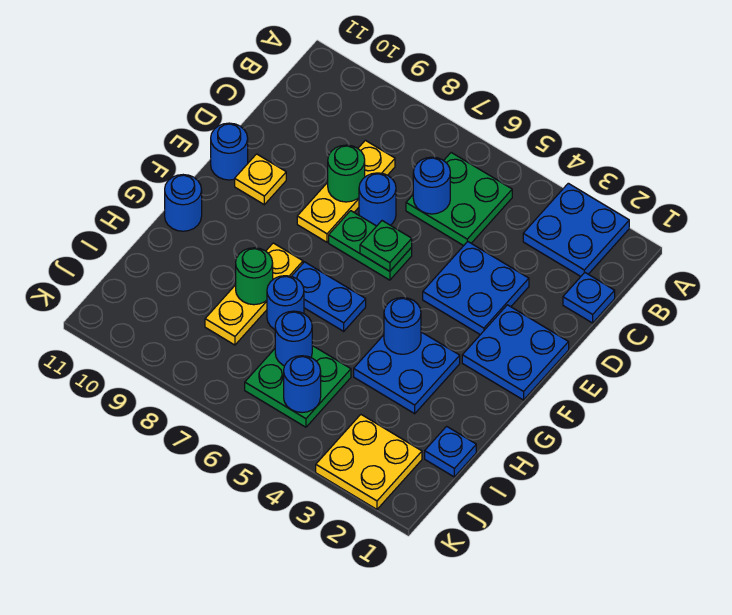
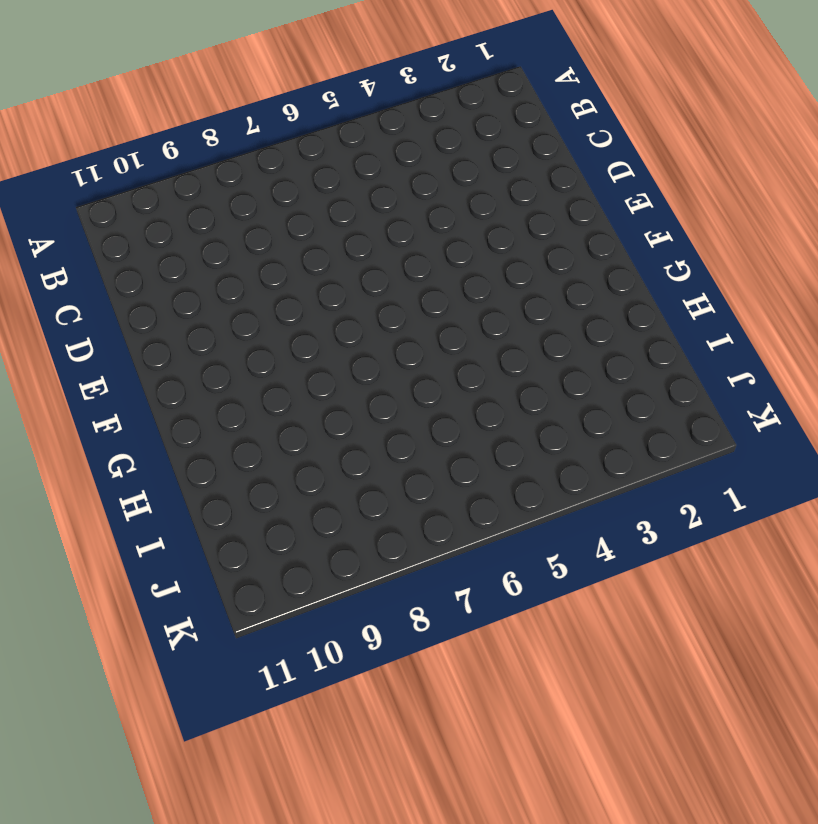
none -> blue plate A2:B3 level 1
none -> green plate B5:C6 level 1
none -> blue plate C1 level 1

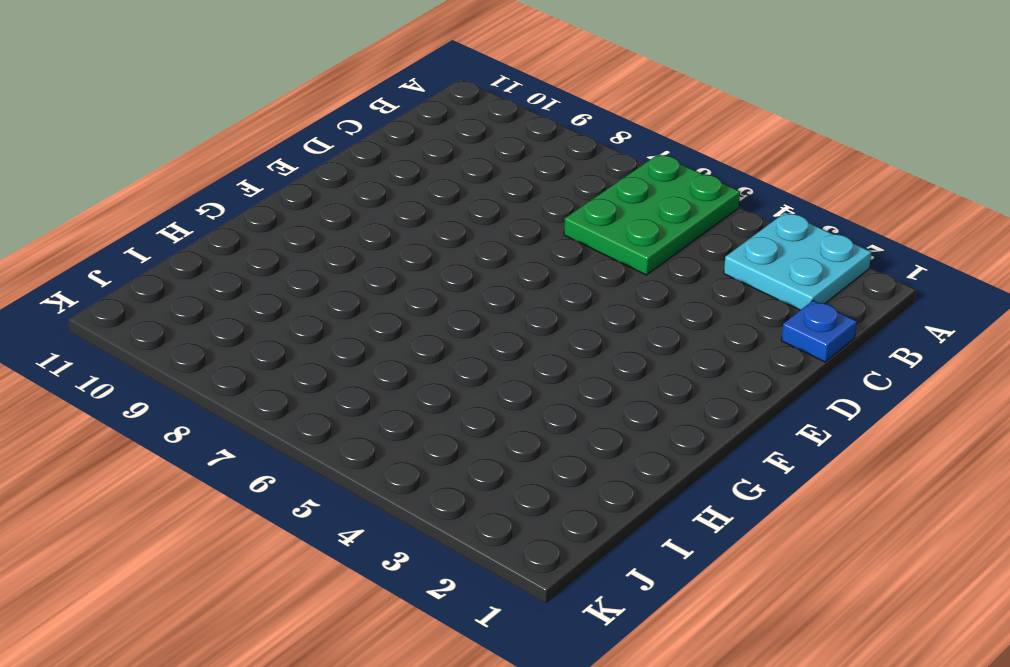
cyan plate A2:B3 level 1 -> blue plate A2:B3 level 1
green plate A5:C6 level 1 -> green plate B5:C6 level 1
none -> yellow plate C8:E8 level 1
none -> blue plate D3:E4 level 1
none -> blue round brick D7 level 1

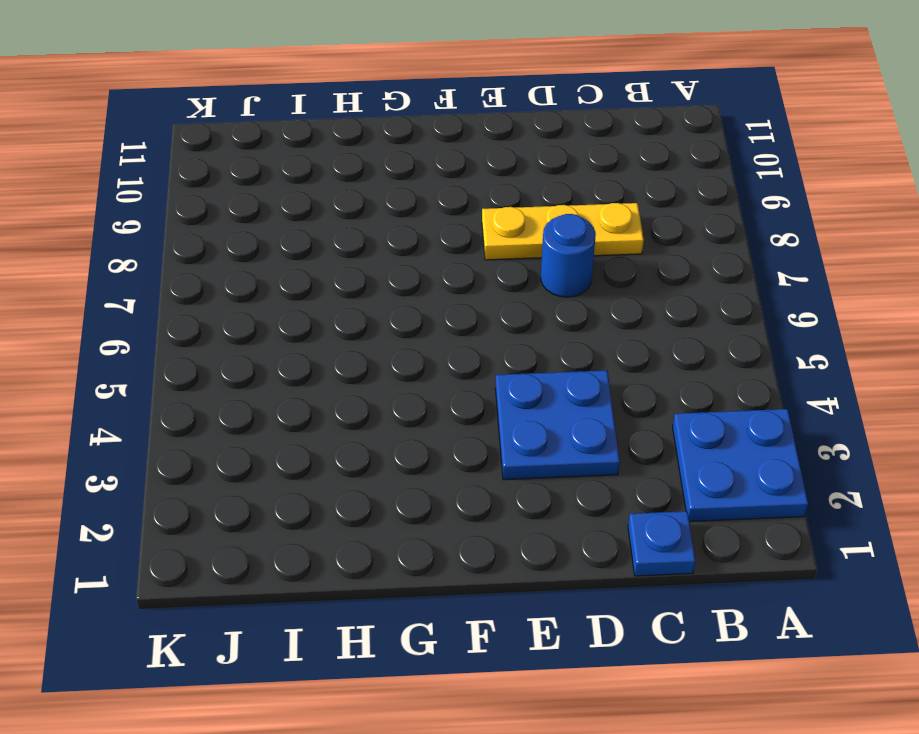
none -> green plate B5:C6 level 1
none -> blue plate E1:F2 level 1
none -> green plate E6:E7 level 1

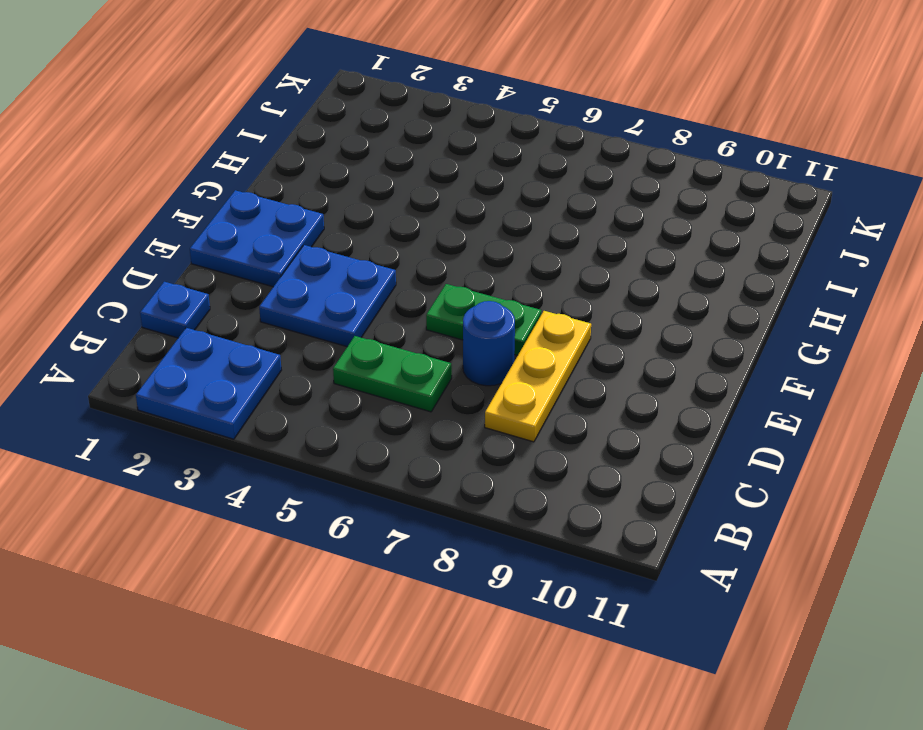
green plate C5:C6 level 1 -> green plate B5:C6 level 1
none -> yellow plate E10 level 1
none -> blue round brick E11 level 1
none -> blue plate G3:H4 level 1

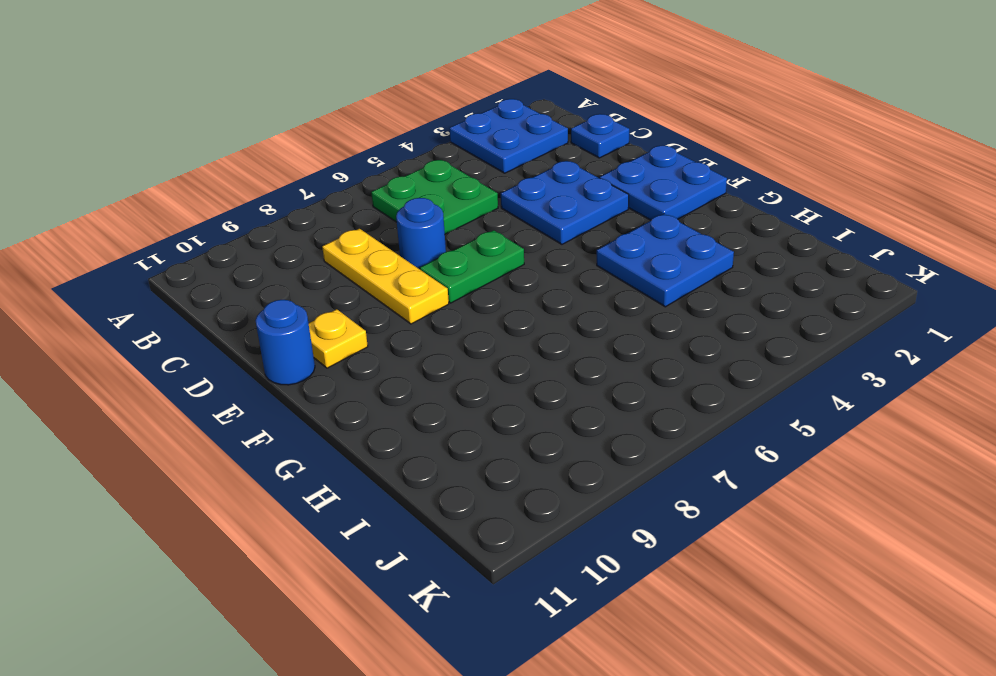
none -> blue plate G6:G7 level 1
none -> yellow plate G8:I8 level 1
none -> blue round brick G11 level 1

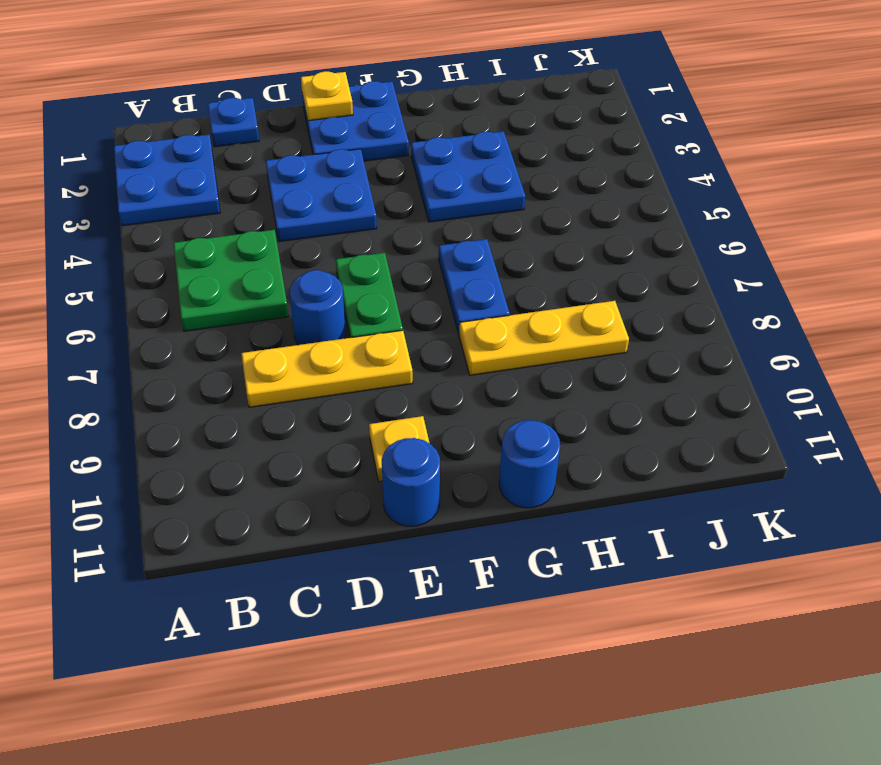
yellow plate E1 level 2 -> none
none -> blue round brick H7 level 1
none -> blue plate I1 level 1
none -> green plate I5:J6 level 1

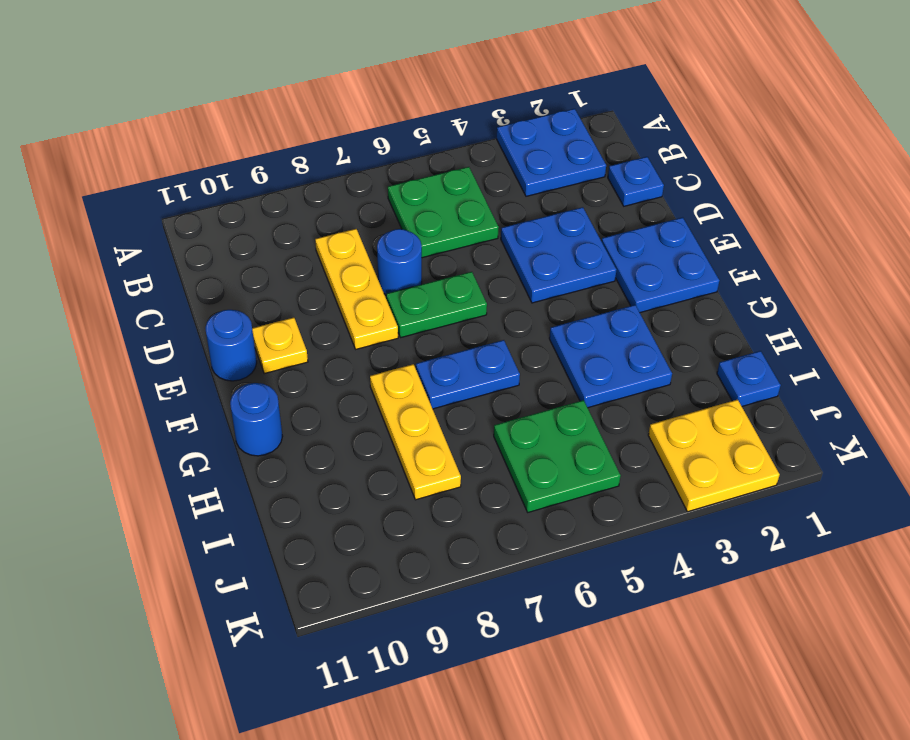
none -> blue round brick H7 level 1
none -> blue round brick C6 level 2
none -> green round brick D8 level 2

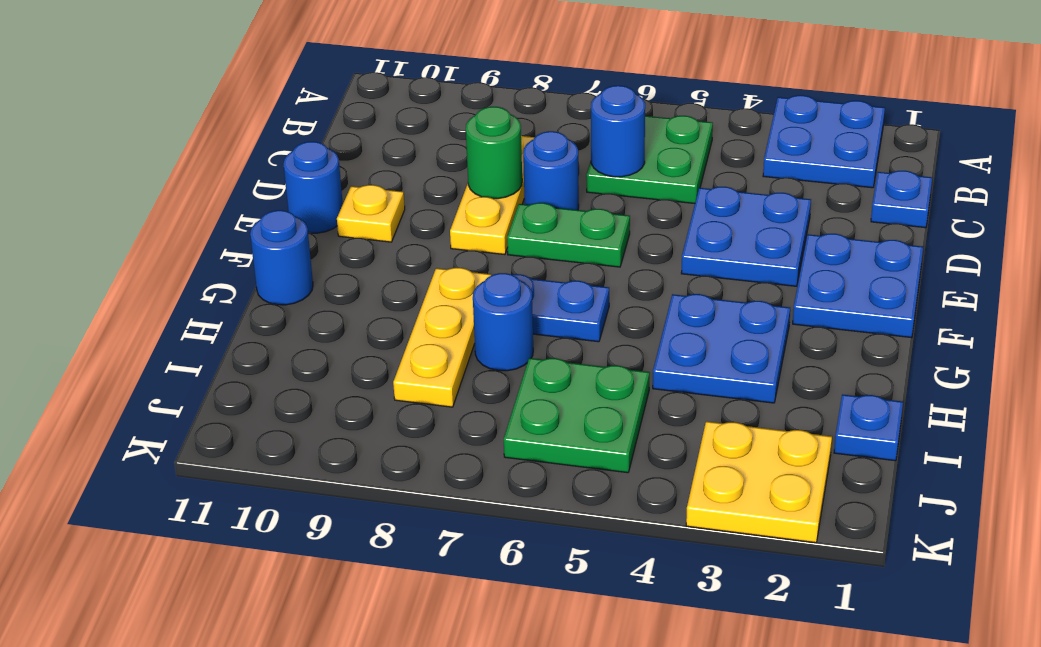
none -> green plate E6 level 2
none -> blue round brick G4 level 2
none -> green round brick H8 level 2

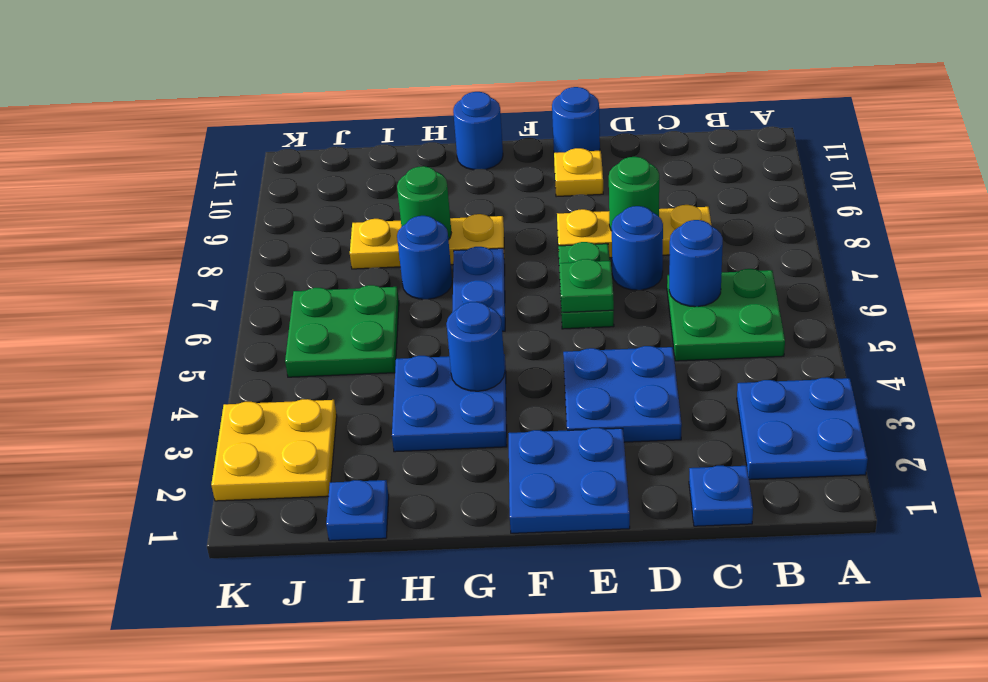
none -> blue round brick I6 level 2
none -> blue round brick J5 level 2

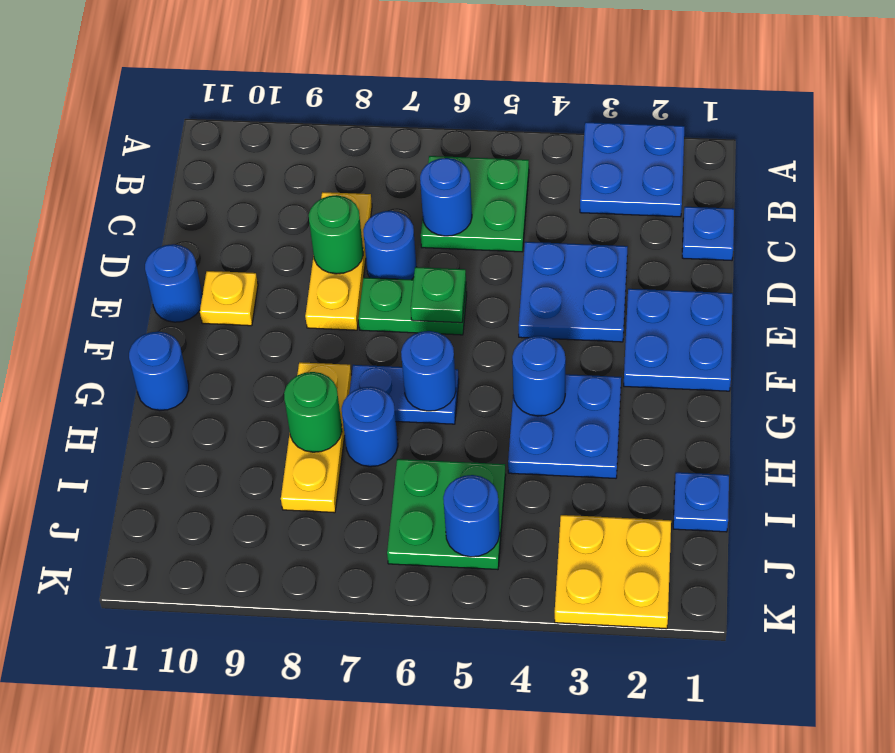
blue round brick G6 level 2 -> blue round brick I6 level 2

